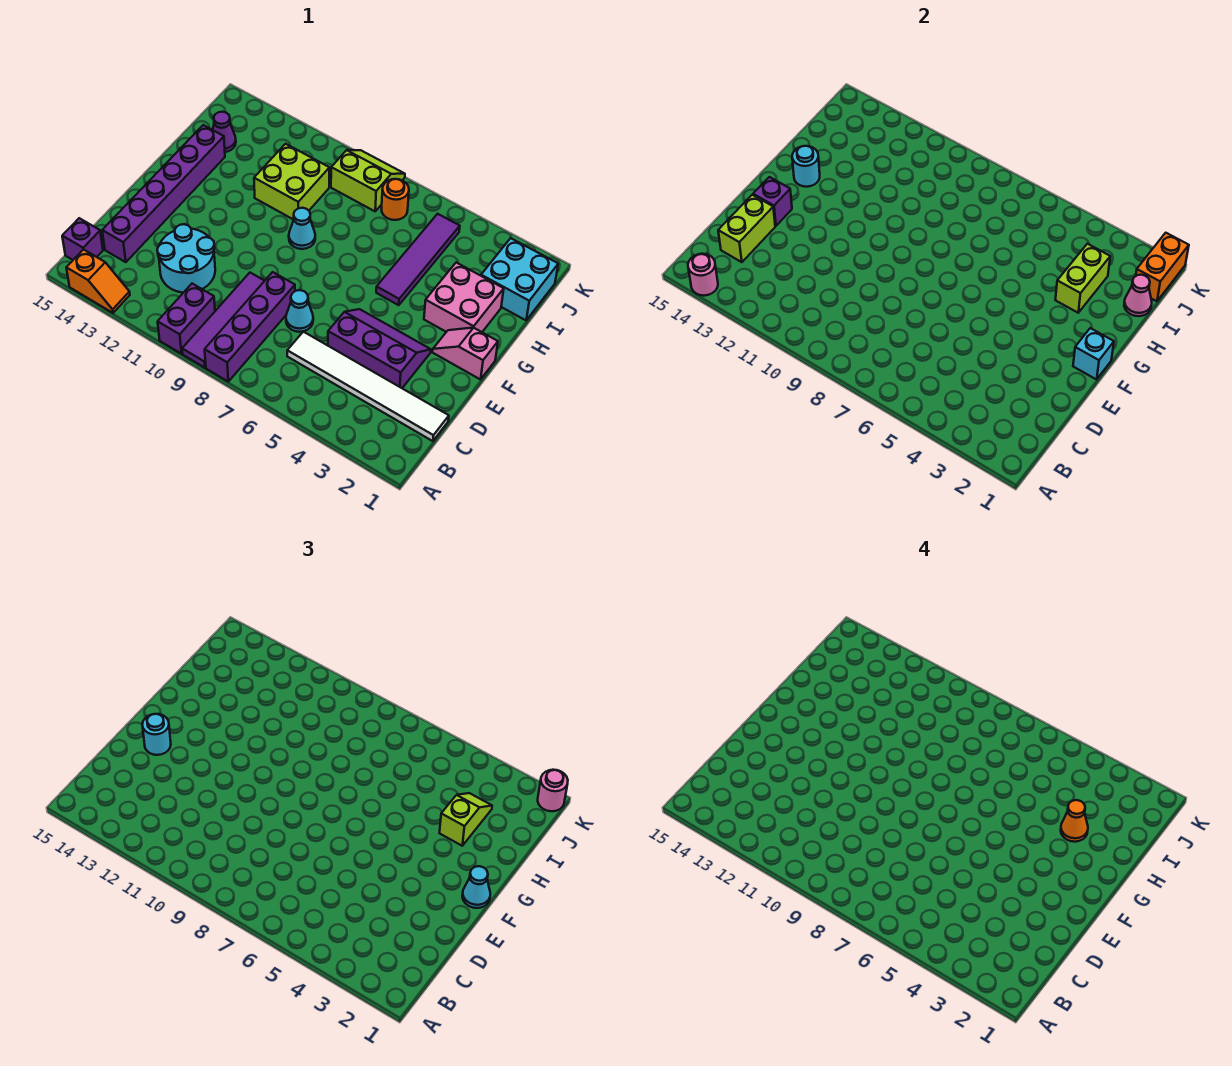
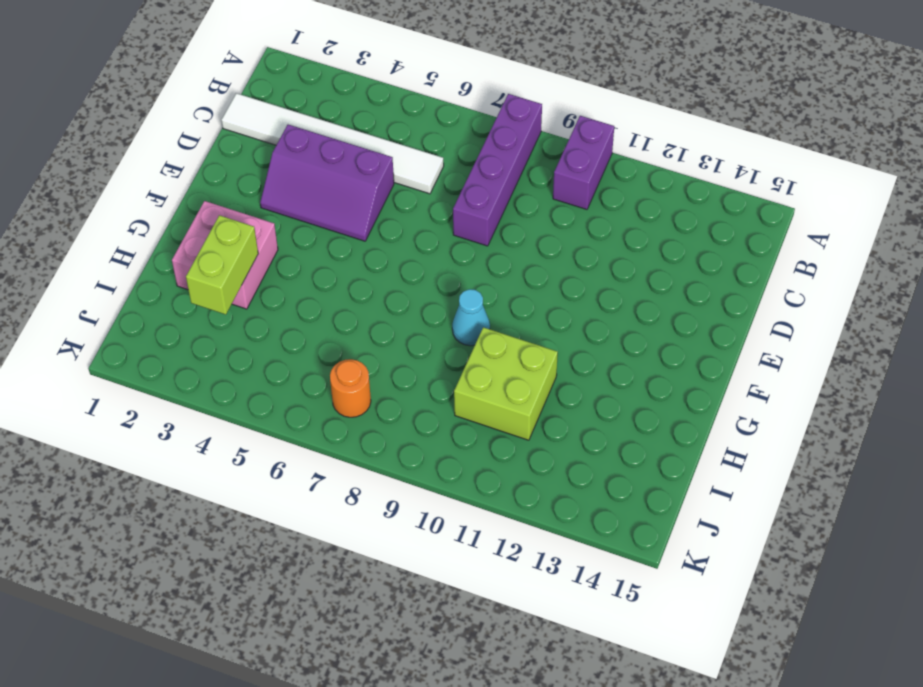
none -> purple tile A9:D9 level 1
none -> orange slope A13:A14 level 1 top 14
none -> purple brick B15 level 1
none -> cyan round brick C11:D12 level 1

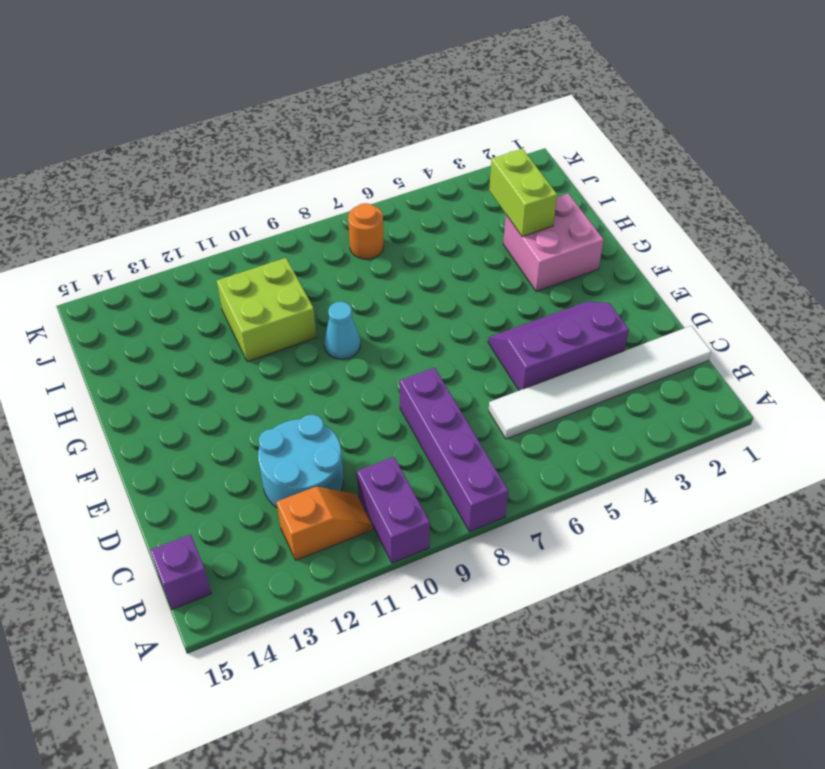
orange slope B11:B12 level 1 top 12 -> orange slope A13:A14 level 1 top 14
none -> purple tile A9:D9 level 1
none -> purple brick C14:H14 level 1
none -> cyan cone D7 level 1
none -> pink slope F1:F2 level 1 top 1

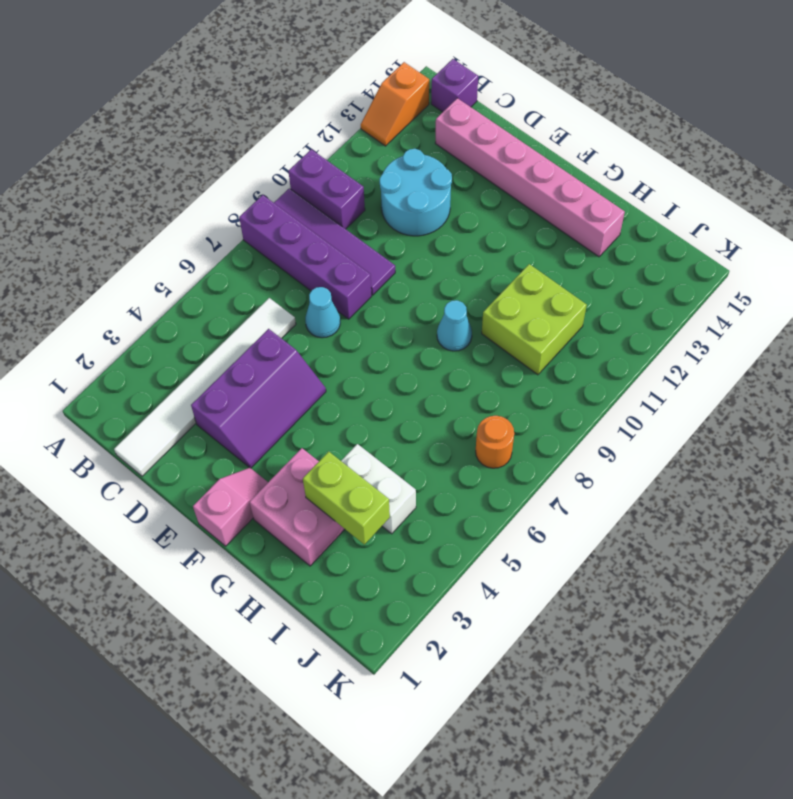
pink brick C14:H14 level 1 -> purple brick C14:H14 level 1
white brick H4:I4 level 1 -> none
none -> purple tile G5:J5 level 1
none -> cyan brick I1:J2 level 1
none -> purple cone I14 level 1
none -> lime slope J8:K9 level 1 top J

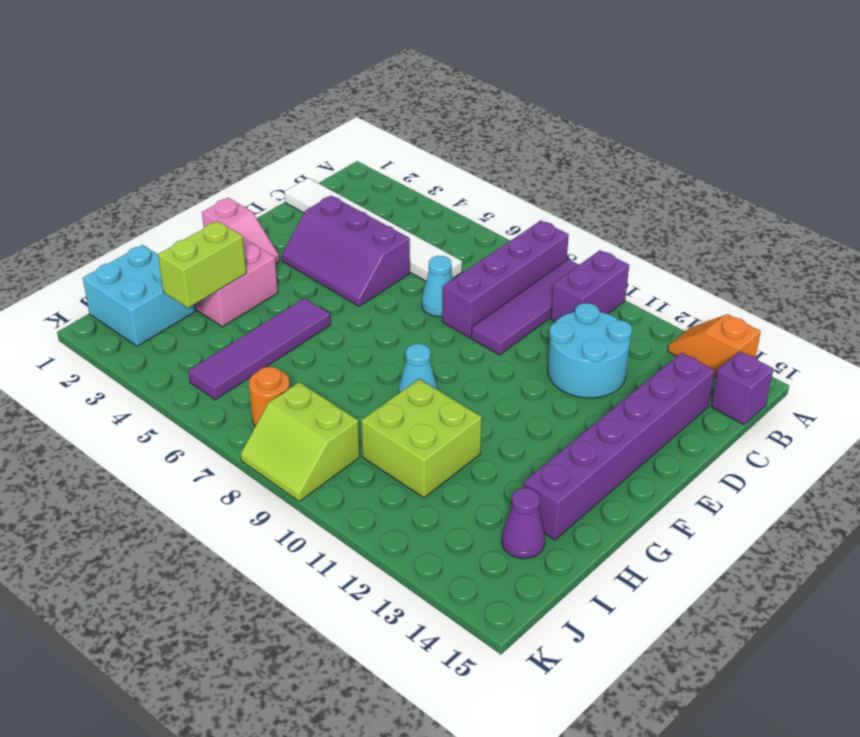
none -> pink round brick A14 level 2
none -> lime brick C14:D14 level 2
none -> purple brick E14 level 2
none -> cyan brick F1 level 2

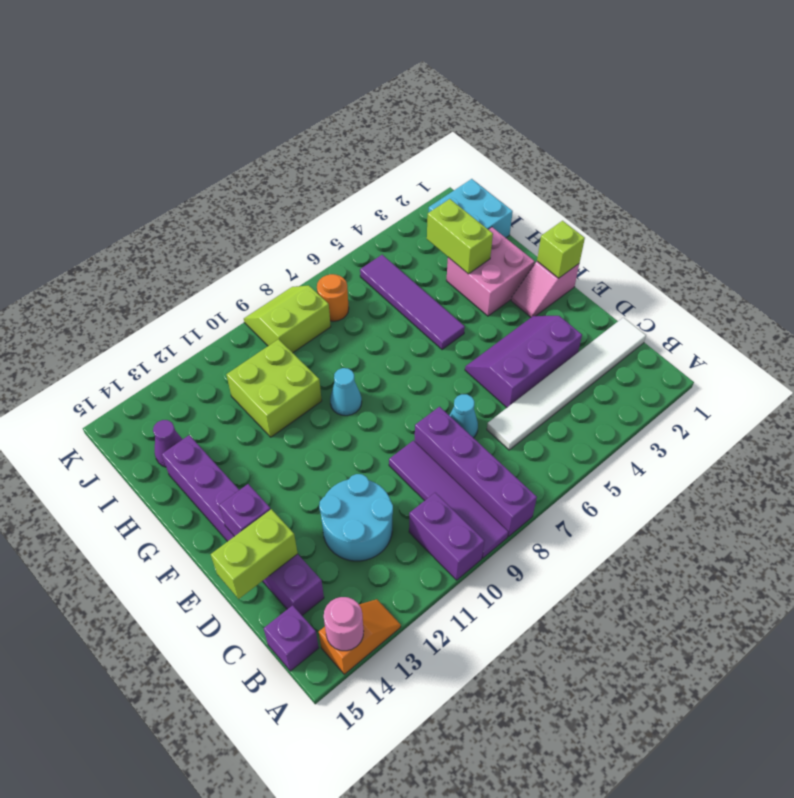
lime brick D14:D15 level 2 -> lime brick C14:D14 level 2
lime brick F1 level 2 -> cyan brick F1 level 2
none -> cyan round brick G14 level 2
none -> pink cone I1 level 2
none -> orange brick J1:K1 level 2
none -> cyan round brick E14 level 3

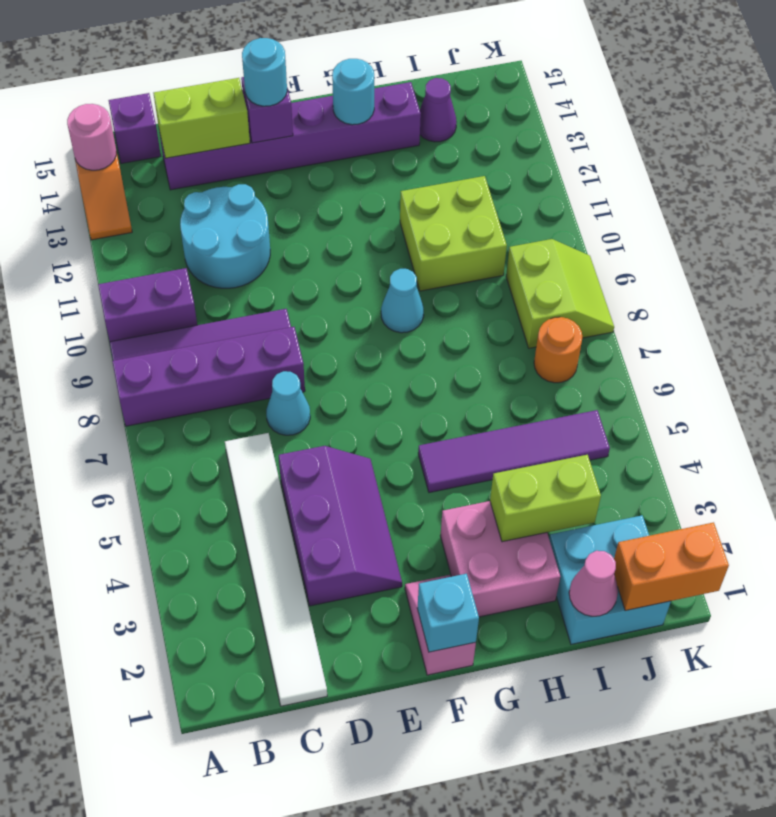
none -> cyan cone F1 level 3
none -> lime slope H3:I3 level 3 top H
none -> pink round brick K1 level 3
none -> orange cone H3 level 4

